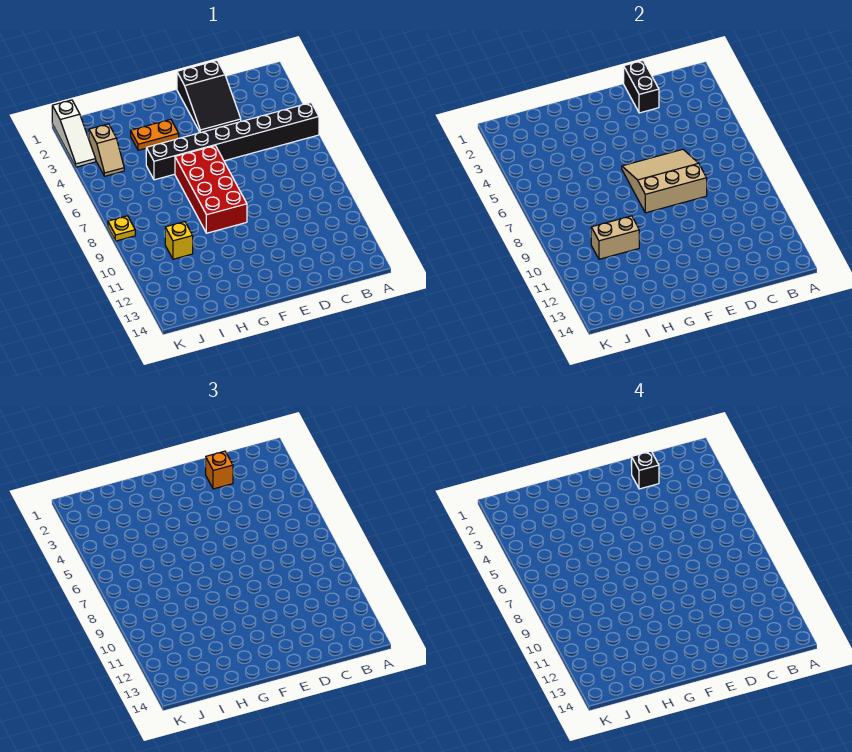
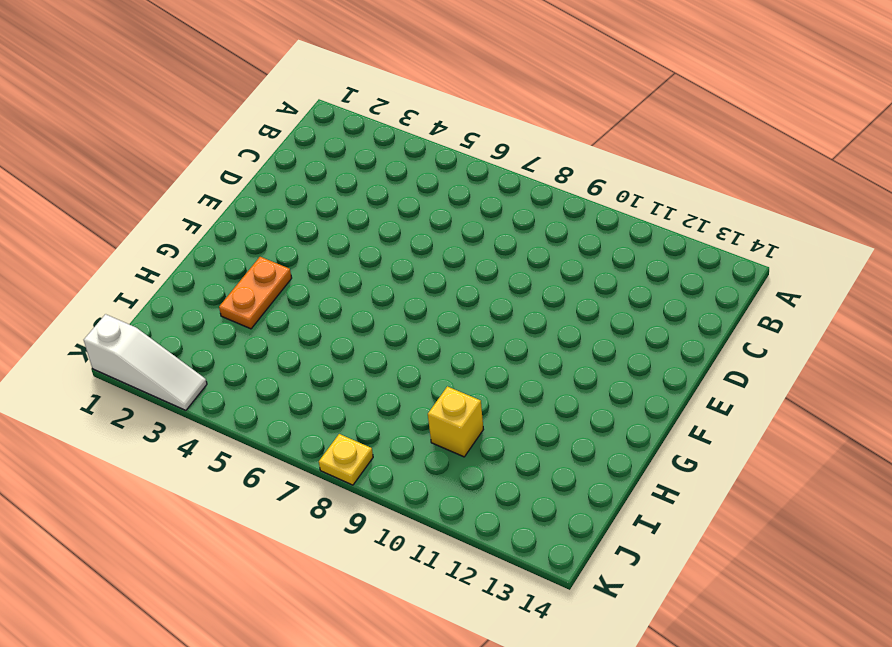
none -> black brick A5:H5 level 1
none -> black slope D1:E3 level 1 top 1
none -> red brick F6:G9 level 1

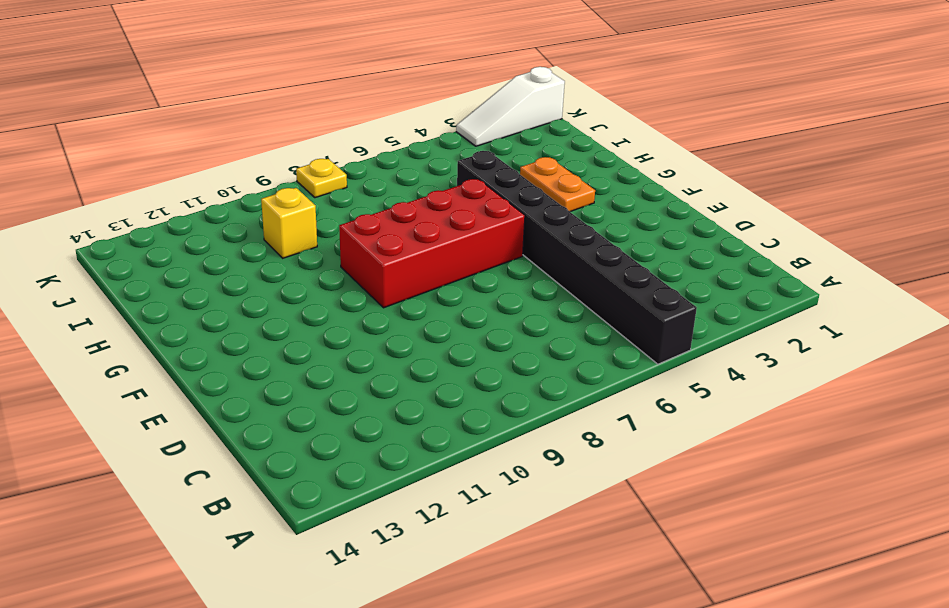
none -> black slope D1:E3 level 1 top 1
none -> tan slope J3:J4 level 1 top 3
none -> black brick D1:D2 level 2

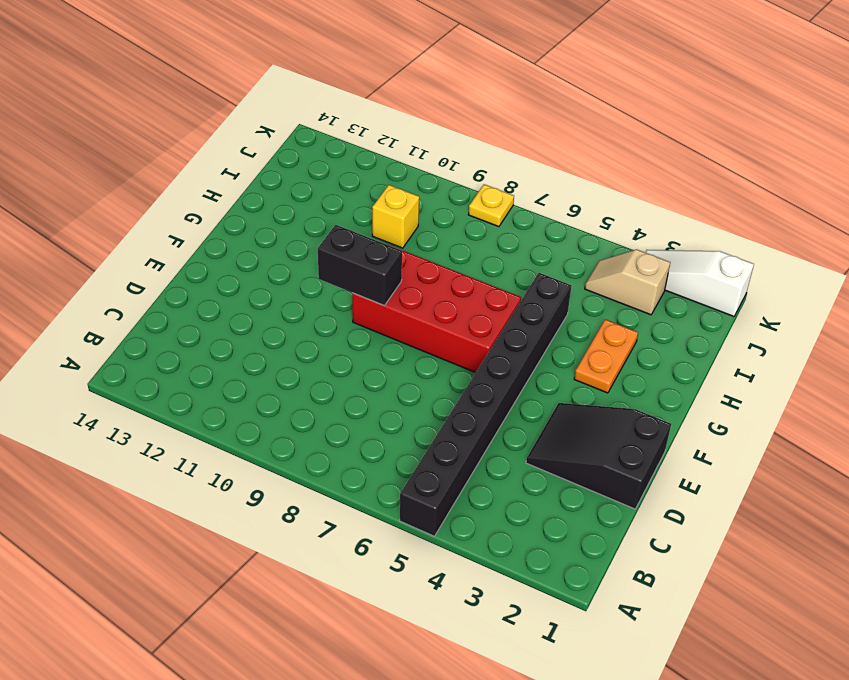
black brick F9:F10 level 2 -> black brick D1:D2 level 2
none -> tan slope D6:F8 level 2 top 8
none -> tan brick H10:I10 level 2
none -> orange brick D2 level 3

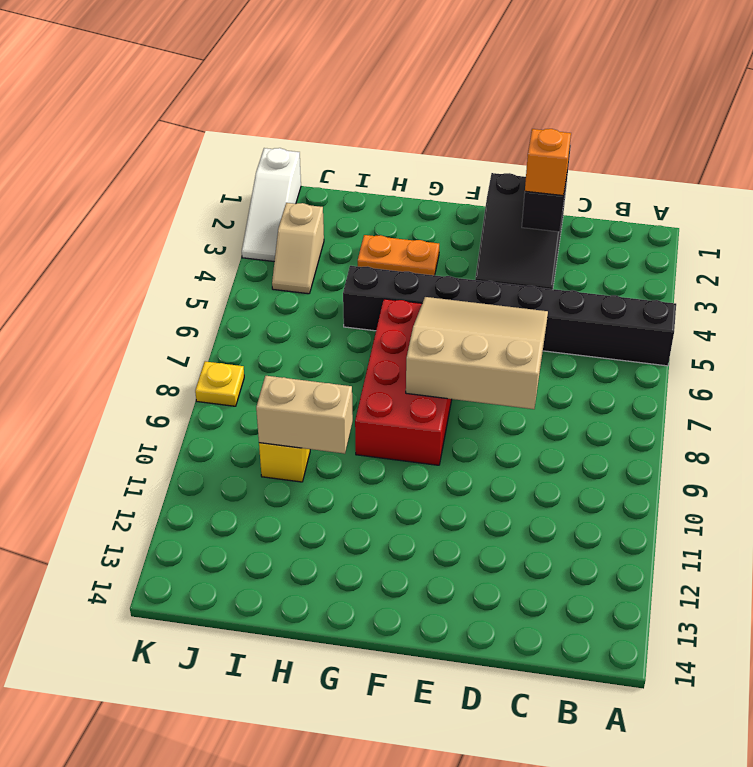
none -> black brick D2 level 4

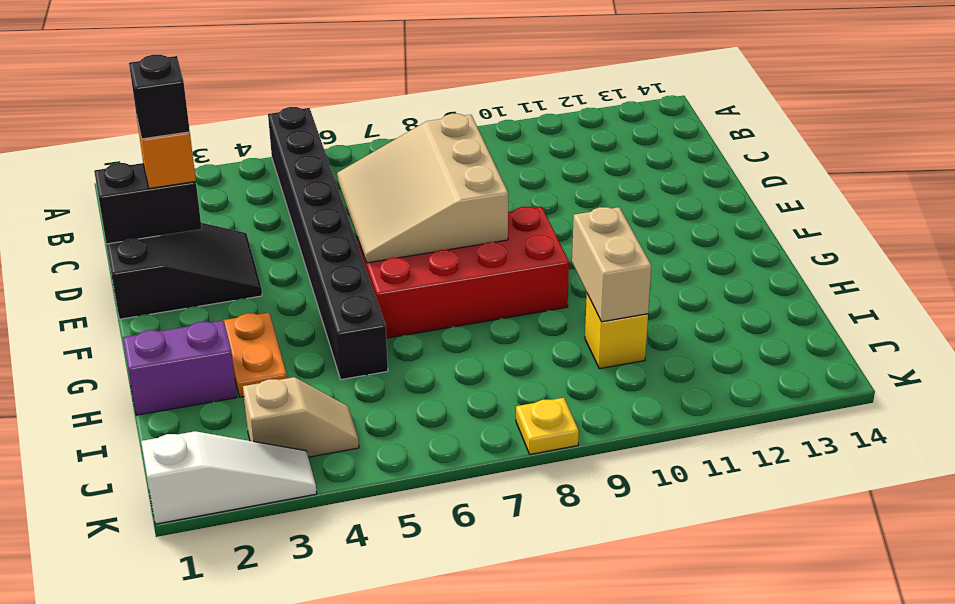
purple brick H1:H2 level 1 -> none

